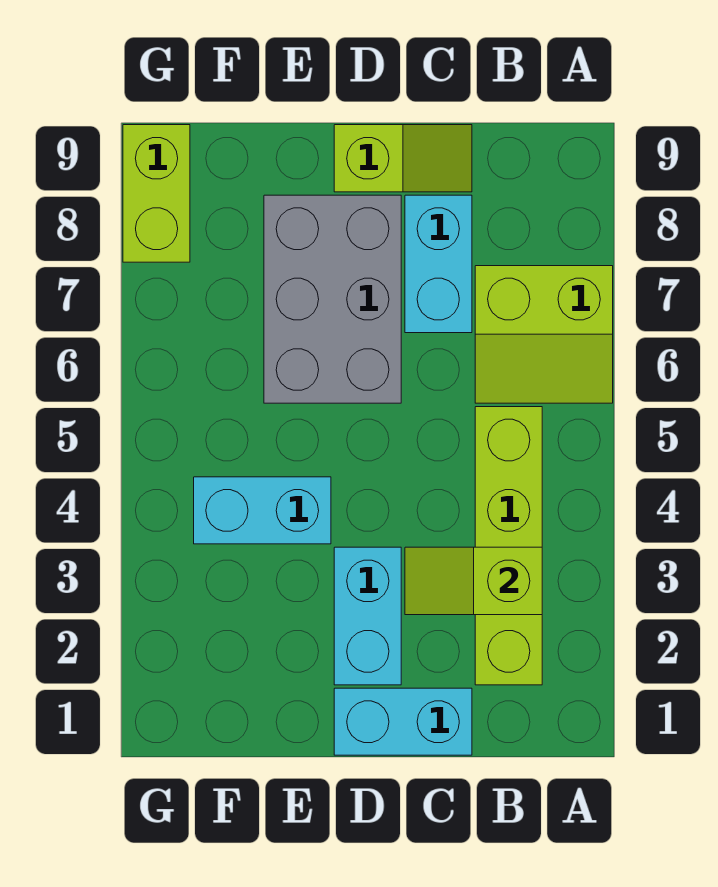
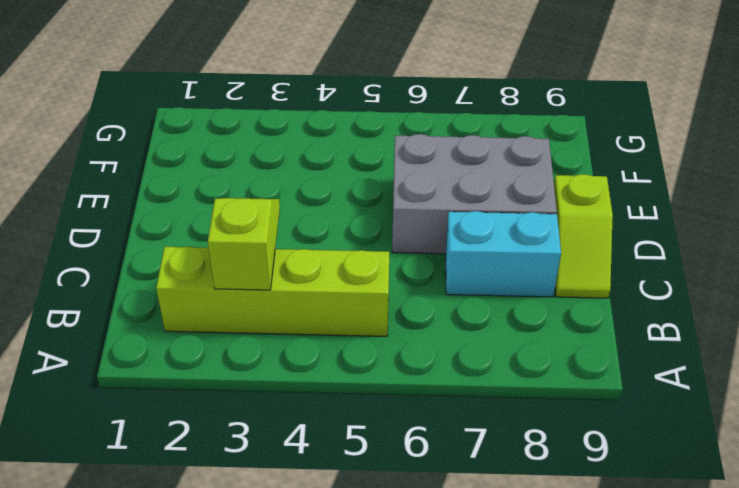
none -> lime slope A6:B7 level 1 top 7
none -> cyan brick C1:D1 level 1

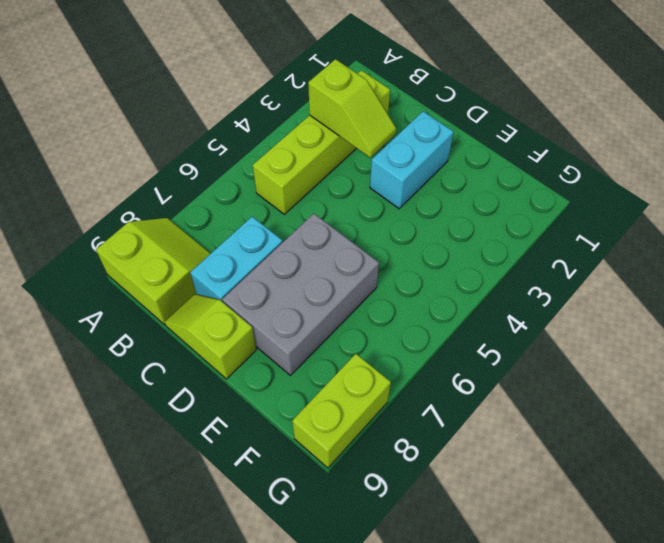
lime slope A8:B9 level 1 top 9 -> lime slope A6:B7 level 1 top 7
none -> cyan brick C1:D1 level 1
none -> cyan brick E4:F4 level 1

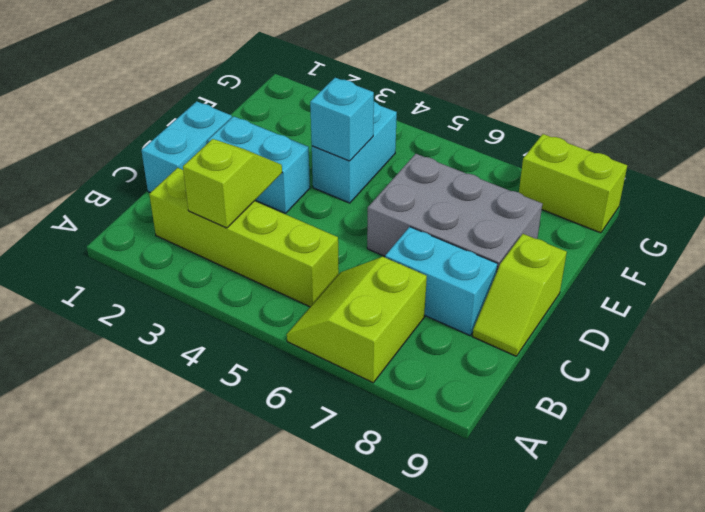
cyan brick E4 level 2 -> none

